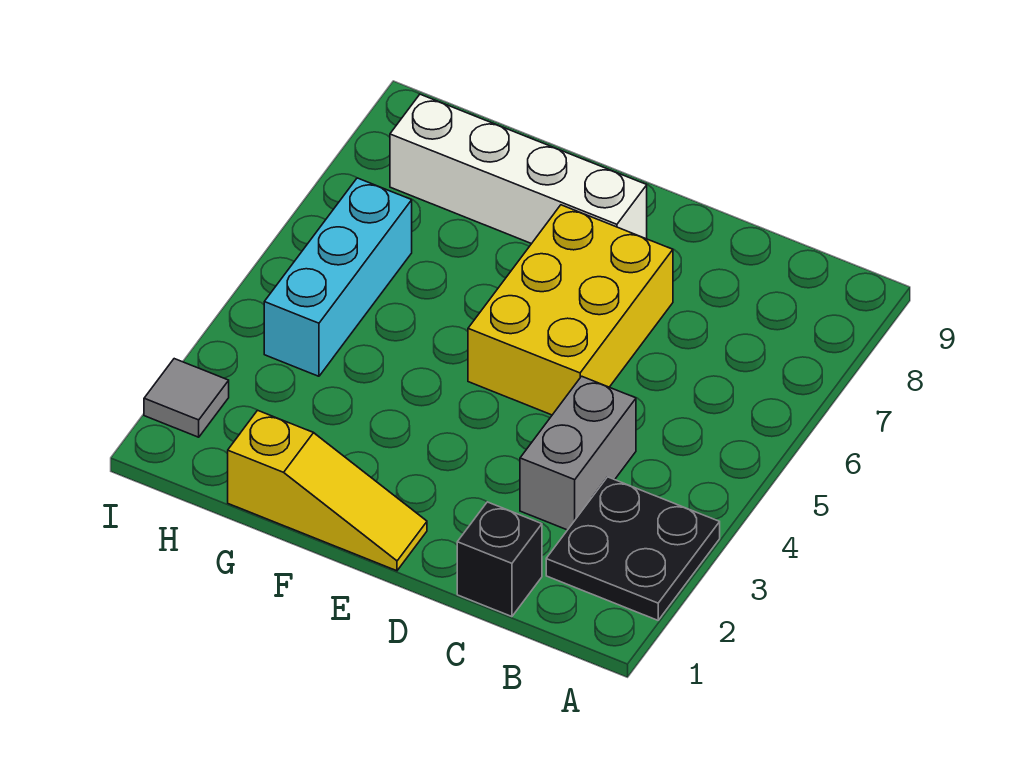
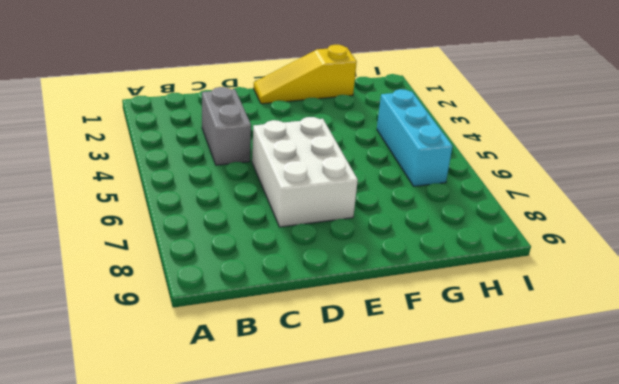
white brick D5:E7 level 1 -> yellow brick D5:E7 level 1
none -> black plate A2:B3 level 1
none -> black brick C1 level 1

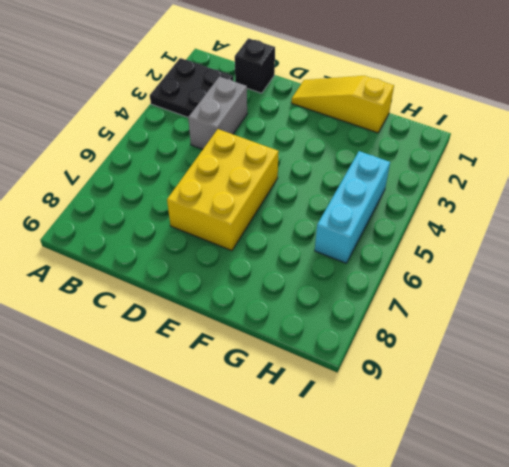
none -> white brick E8:H8 level 1
none -> grey tile I2 level 1

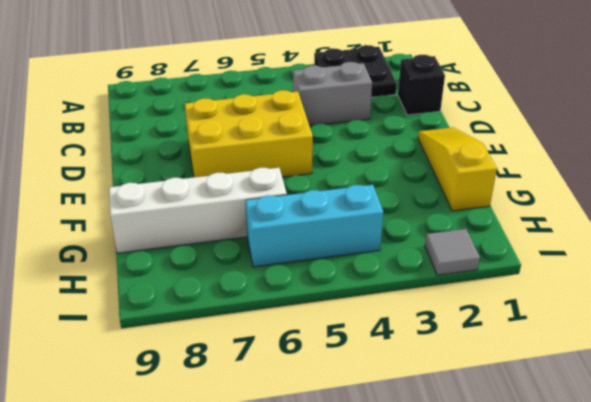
white brick G6:G9 level 1 -> white brick E8:H8 level 1

